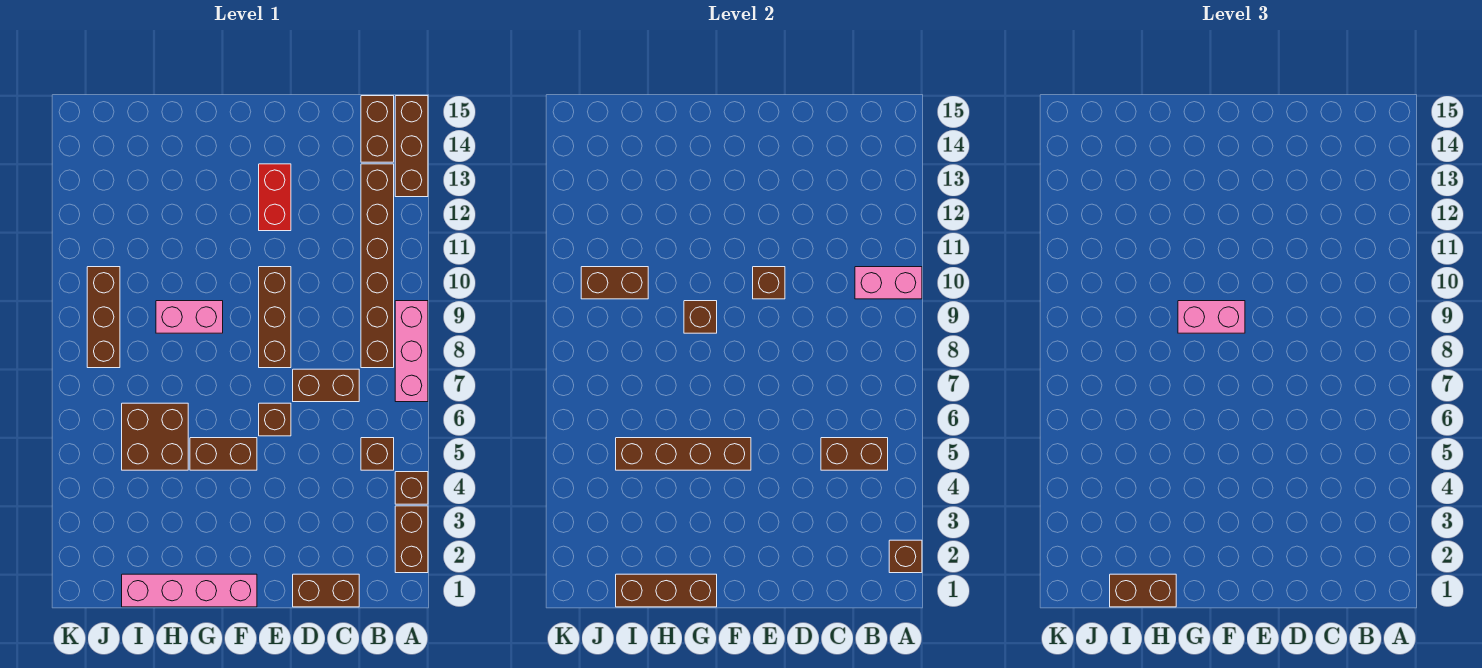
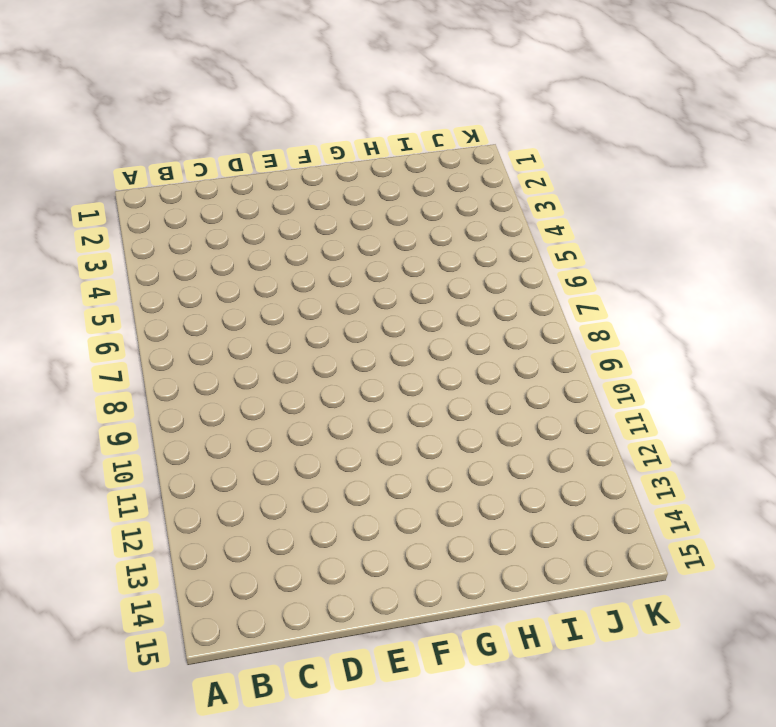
none -> brown brick A2:A3 level 1
none -> brown brick A4 level 1
none -> pink brick A7:A9 level 1

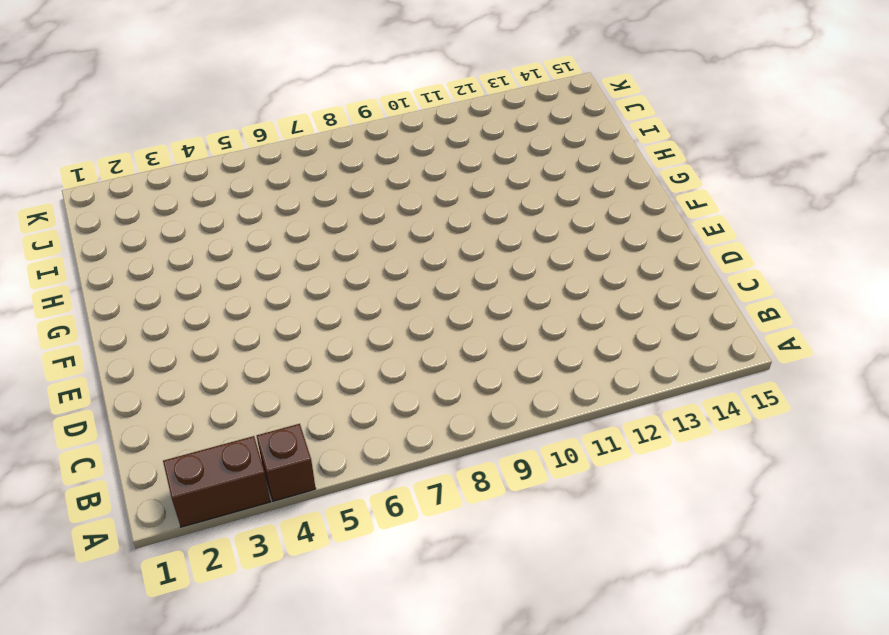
none -> pink brick A7:A9 level 1
none -> brown brick A13:A15 level 1
none -> brown brick B5 level 1

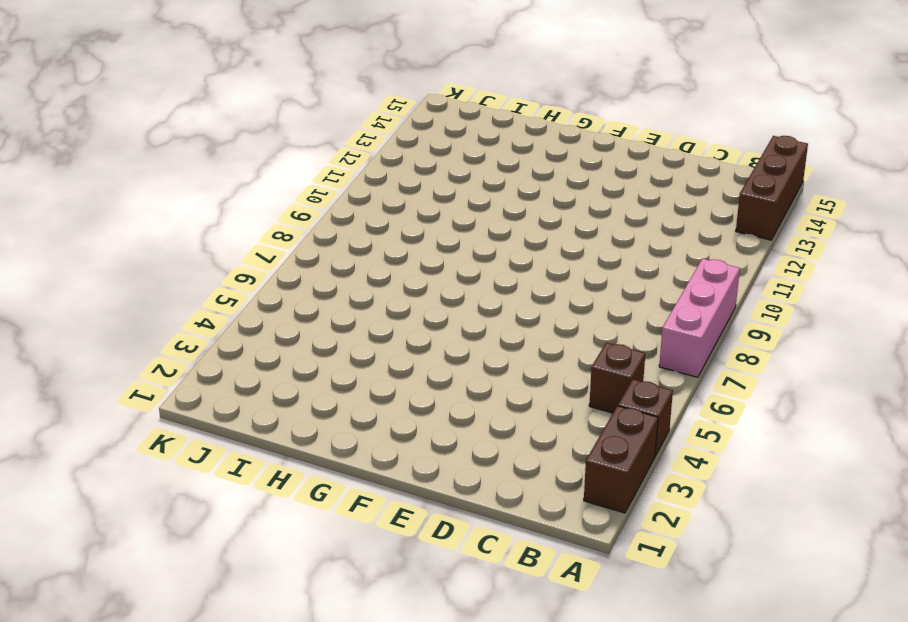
none -> brown brick B8:B13 level 1
none -> brown brick B14:B15 level 1
none -> brown brick C1:D1 level 1

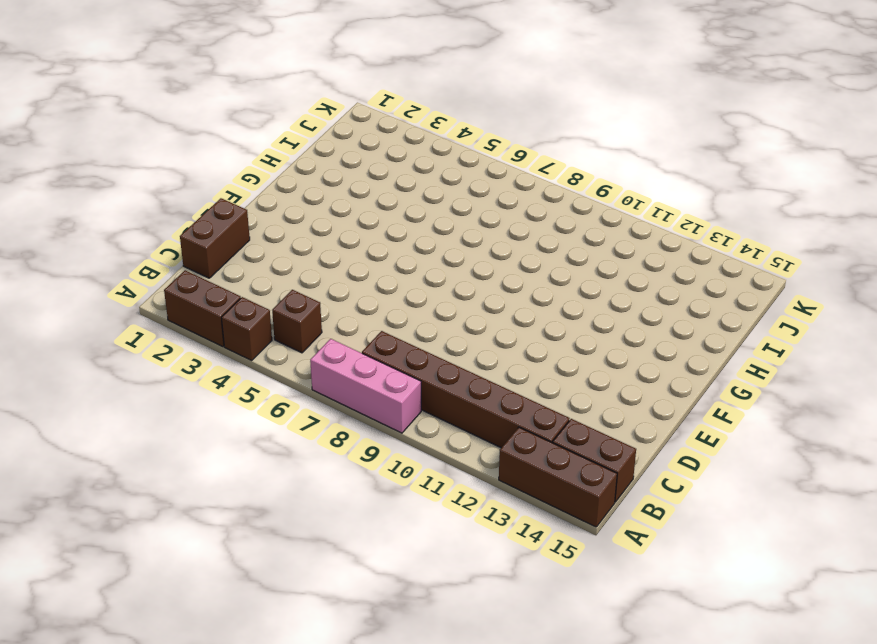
none -> brown brick C7:D7 level 1
none -> brown brick E6 level 1
none -> brown brick E8:E10 level 1

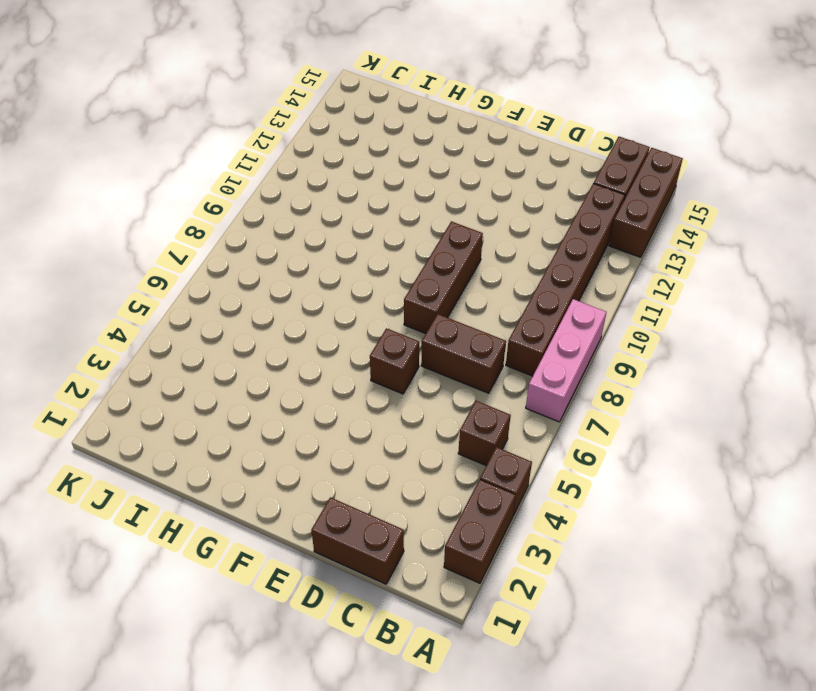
none -> red brick E12:E13 level 1
none -> pink brick F1:I1 level 1
none -> brown brick F5:G5 level 1

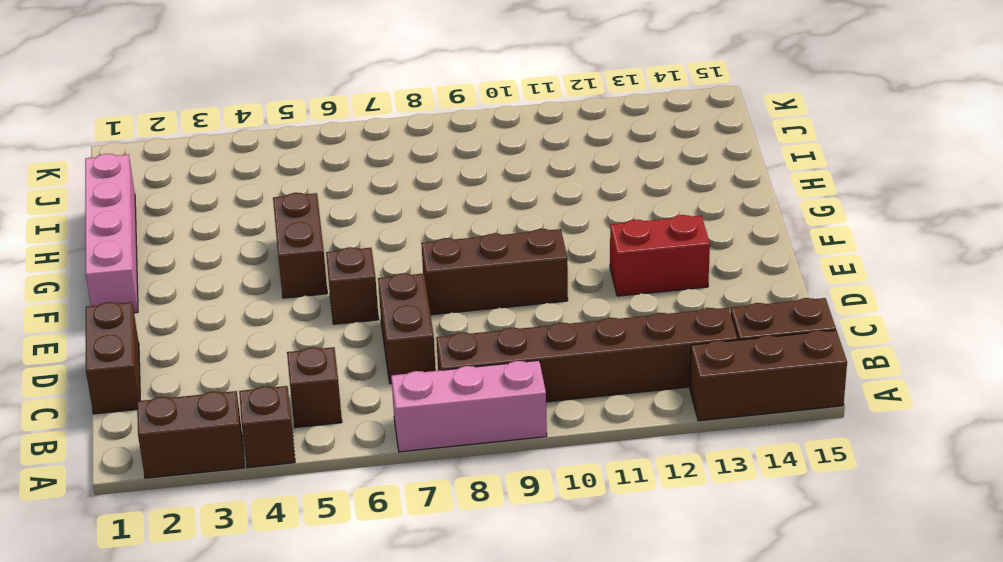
none -> pink brick G9:H9 level 1
none -> brown brick H5:I6 level 1
none -> brown brick J8:J10 level 1

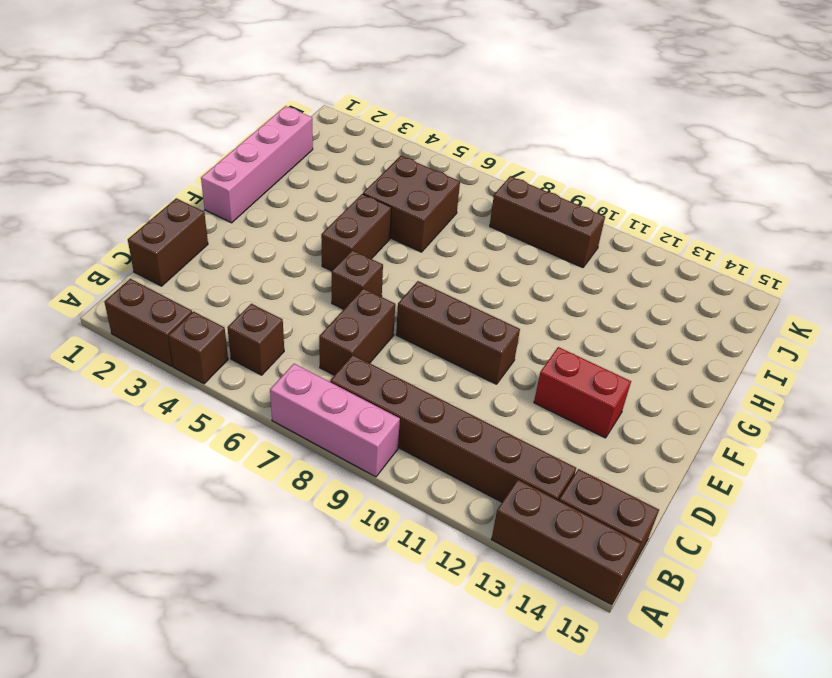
none -> pink brick G9:H9 level 1
none -> brown brick A2 level 2
none -> pink brick A10:B10 level 2

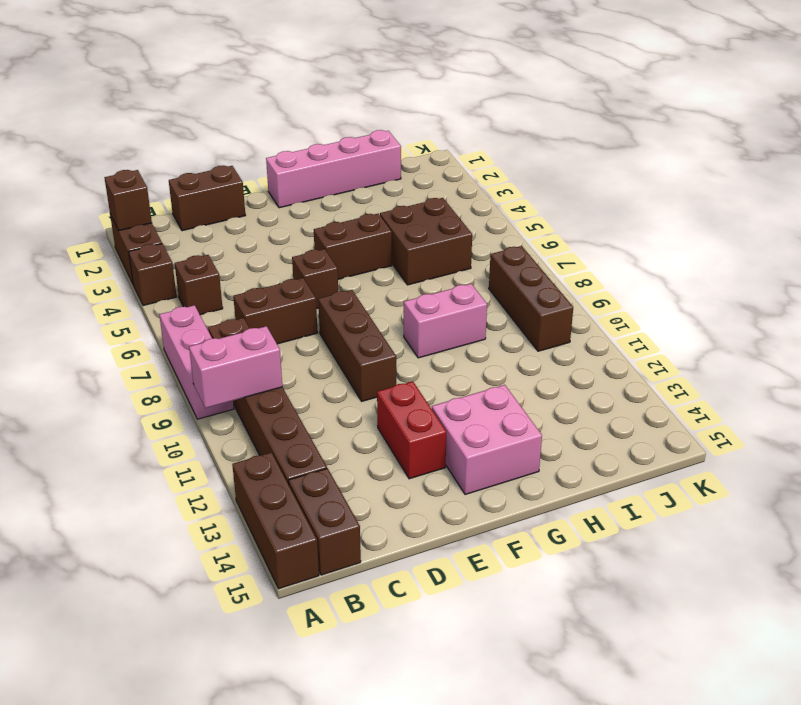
pink brick F13:G14 level 1 -> none
none -> brown brick B5:C5 level 2
none -> brown brick E10 level 2
none -> brown brick F5:I5 level 2

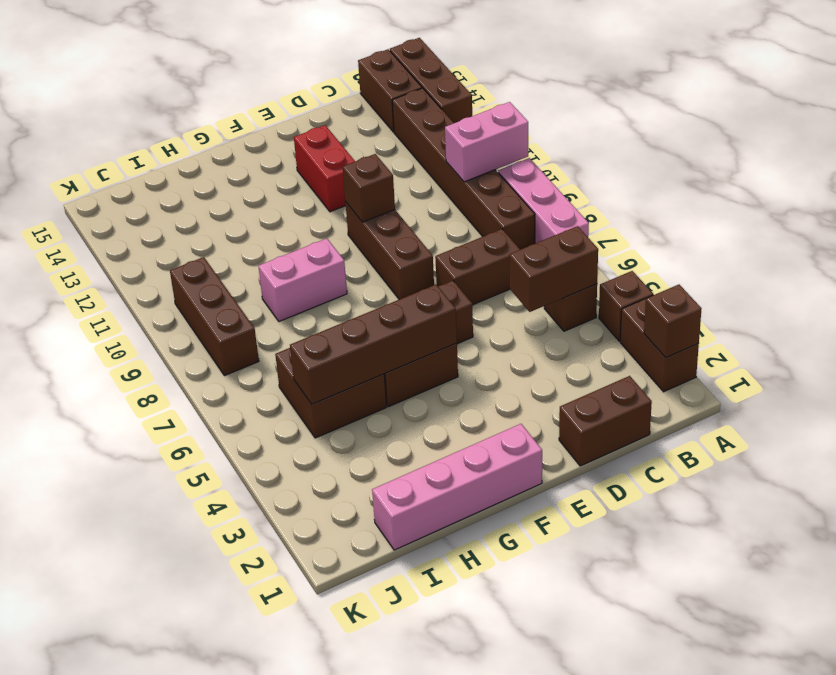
none -> brown brick G1:I1 level 2
none -> brown brick G9 level 2
none -> brown brick I10:J10 level 2

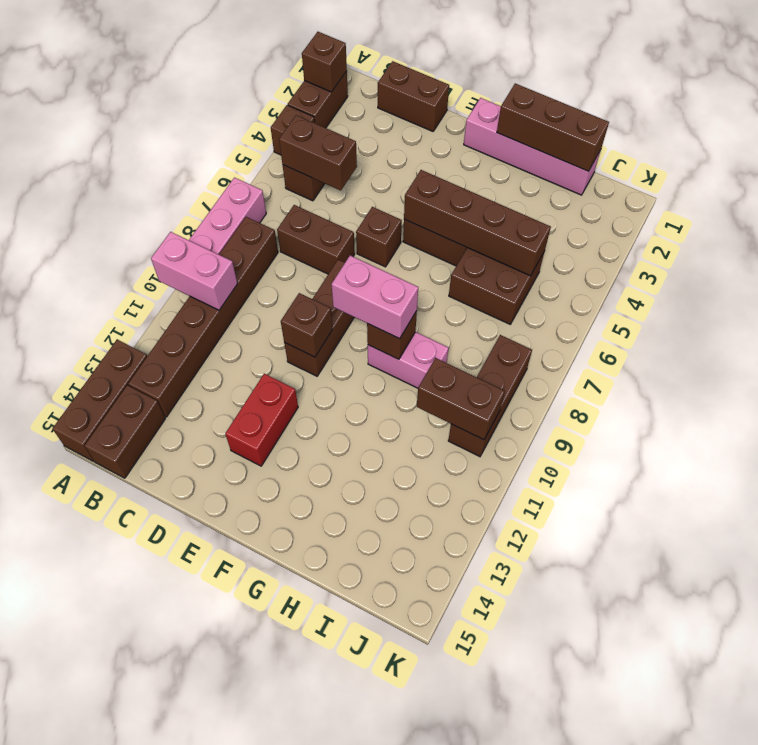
none -> brown brick H1:I1 level 3

